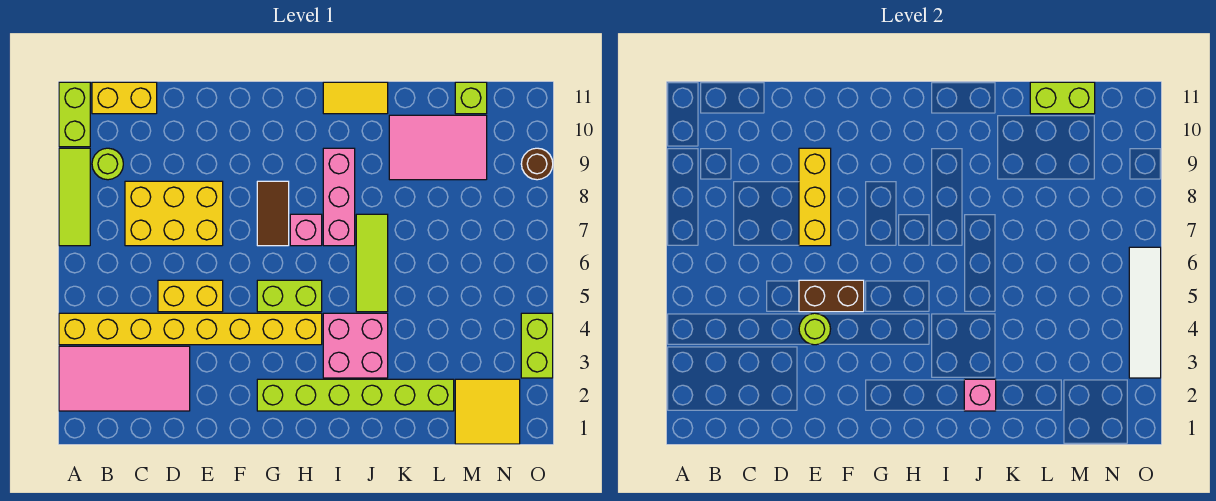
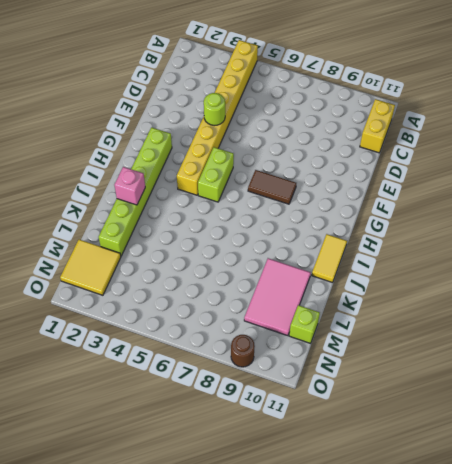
none -> pink tile A2:D3 level 1
none -> lime tile A7:A9 level 1
none -> lime brick A10:A11 level 1

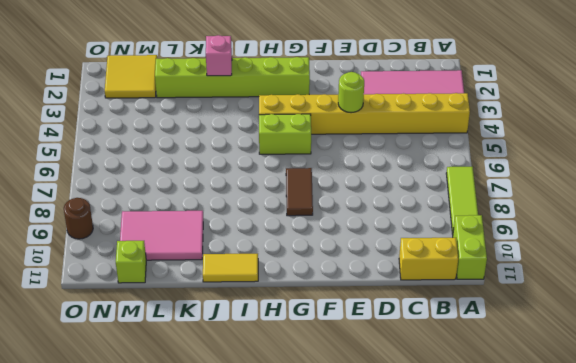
none -> lime round brick B9 level 1
none -> yellow brick C7:E8 level 1
none -> yellow brick D5:E5 level 1

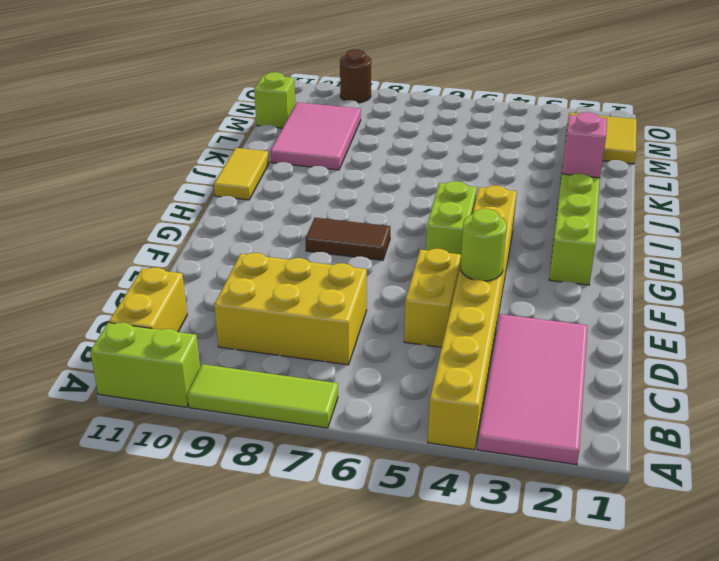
yellow brick C7:D9 level 1 -> yellow brick C7:E8 level 1
none -> lime round brick B9 level 1
none -> pink brick H7 level 1
none -> pink brick I3:J4 level 1

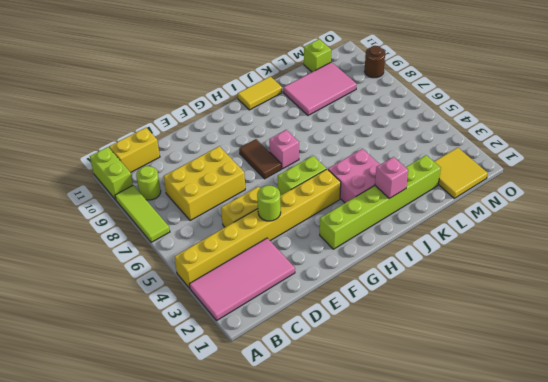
none -> pink brick I7:I9 level 1
none -> lime tile J5:J7 level 1
none -> lime brick O3:O4 level 1

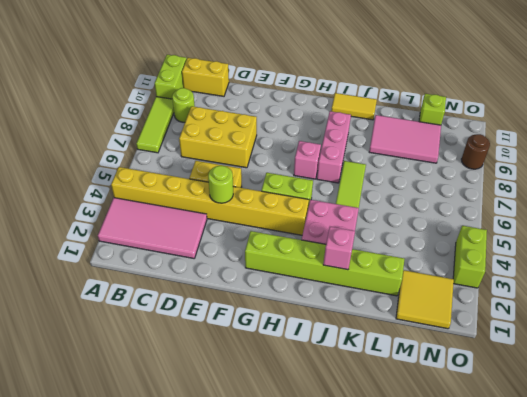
none -> brown tile G7:G8 level 1
none -> brown brick E5:F5 level 2
none -> yellow brick E7:E9 level 2

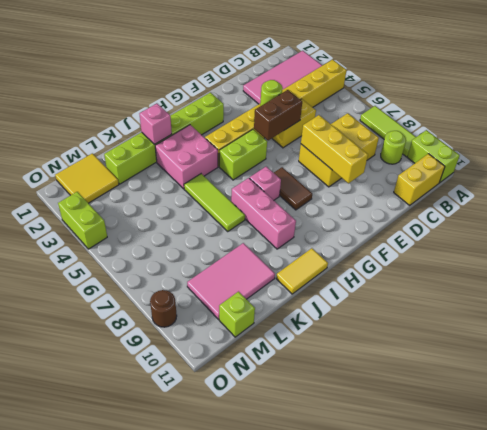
none -> lime brick L11:M11 level 2
none -> white tile O3:O6 level 2

